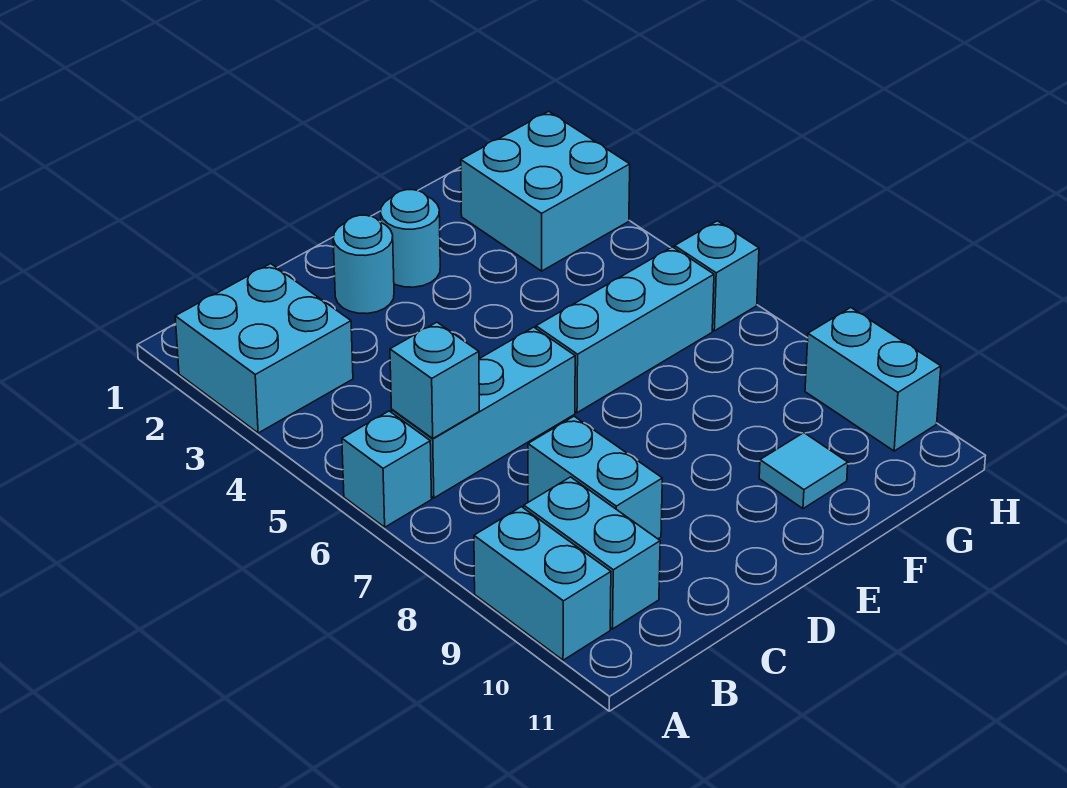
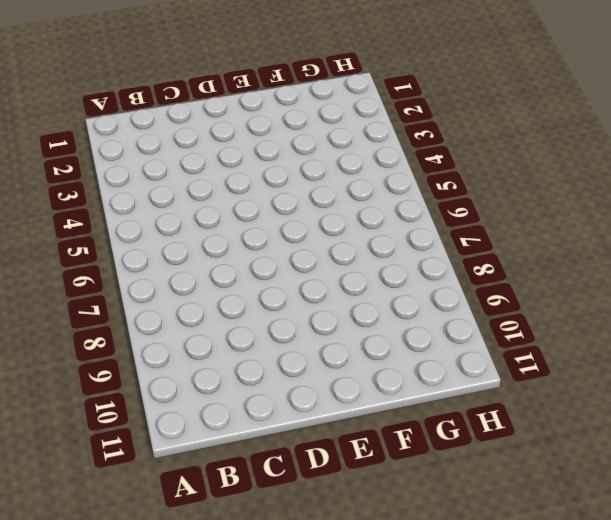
none -> cyan brick A2:B3 level 1
none -> cyan brick A6 level 1
none -> cyan brick A9:A10 level 1

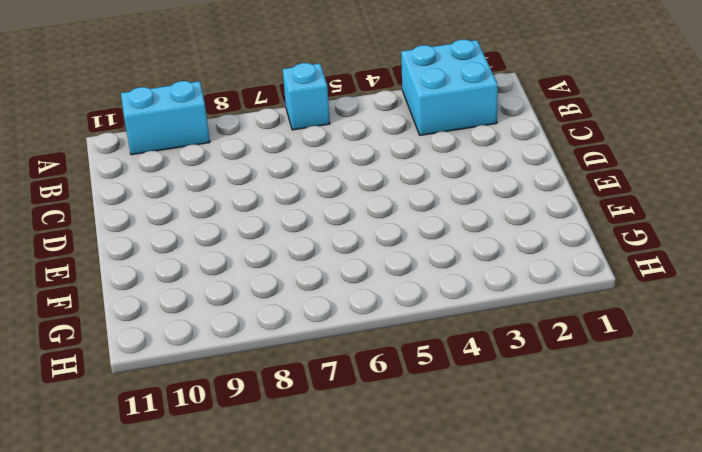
none -> cyan brick B6:D6 level 1
none -> cyan brick B9:B10 level 1
none -> cyan brick C8:C9 level 1

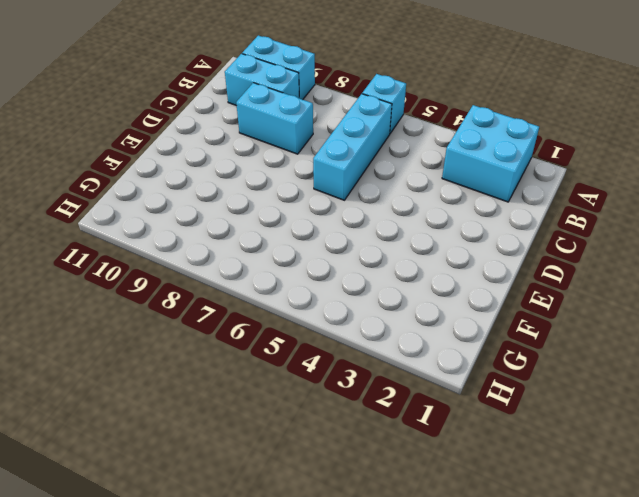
none -> cyan round brick D2 level 1
none -> cyan round brick E2 level 1
none -> cyan brick E6:G6 level 1

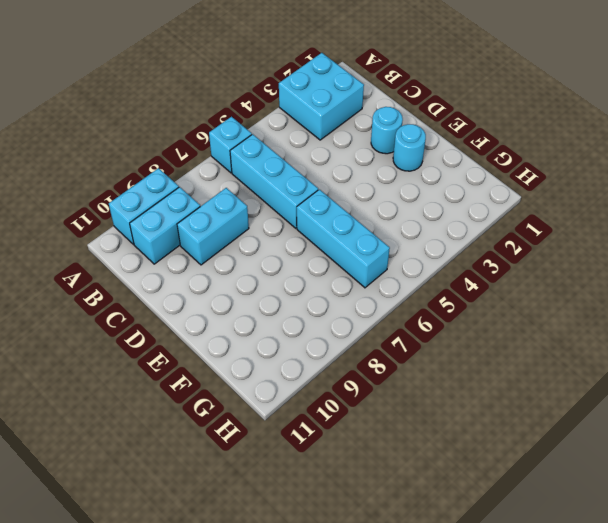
none -> cyan tile F10 level 1
none -> cyan brick G2:H3 level 1
none -> cyan brick H6 level 1

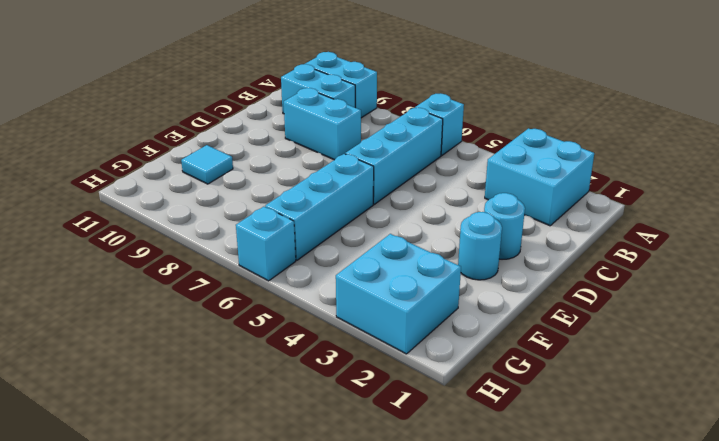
none -> cyan brick H9:H10 level 1
none -> cyan brick B6 level 2

